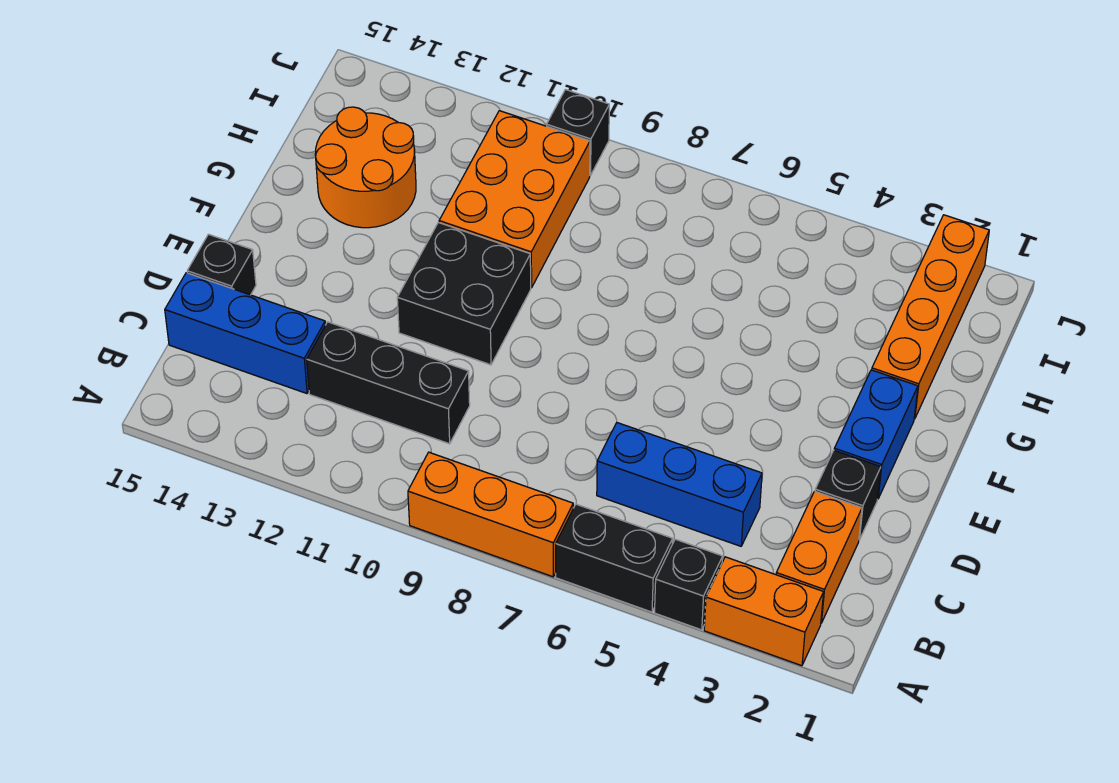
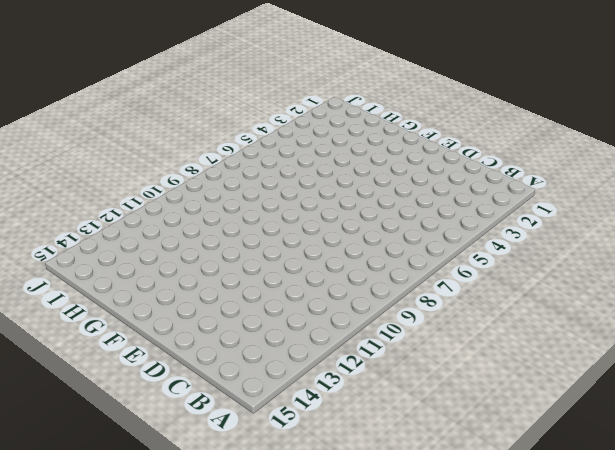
none -> orange brick A2:A3 level 1
none -> black brick A4 level 1
none -> black brick A5:A6 level 1

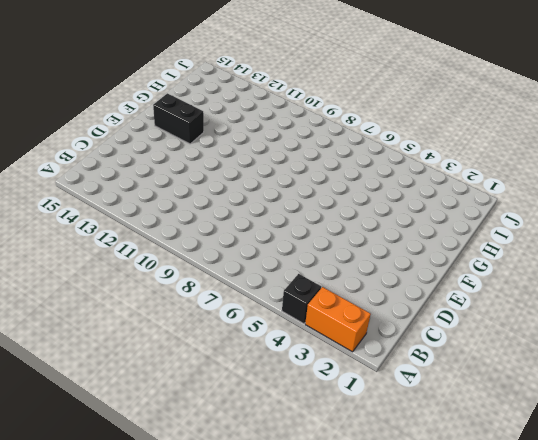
black brick F13:F14 level 1 -> black brick A5:A6 level 1
none -> orange brick A7:A9 level 1
none -> orange brick B2:C2 level 1
none -> blue brick C4:C6 level 1

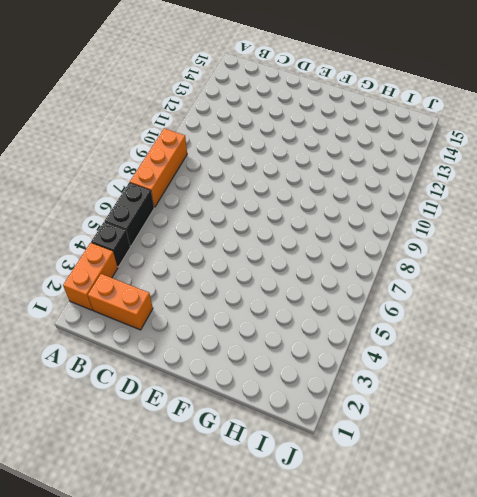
none -> blue brick C4:C6 level 1
none -> black brick C10:C12 level 1
none -> blue brick C13:C15 level 1

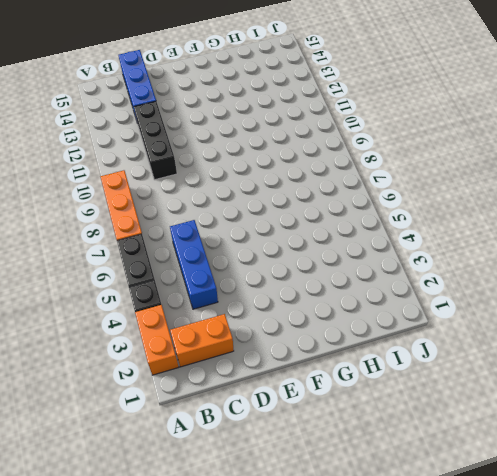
none -> black brick D2 level 1
none -> black brick D15 level 1
none -> blue brick E2:F2 level 1

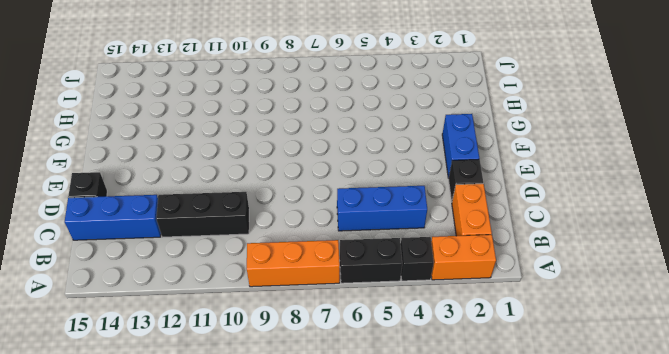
none -> black brick E10:F11 level 1
none -> orange brick G2:J2 level 1
none -> orange brick G10:I11 level 1

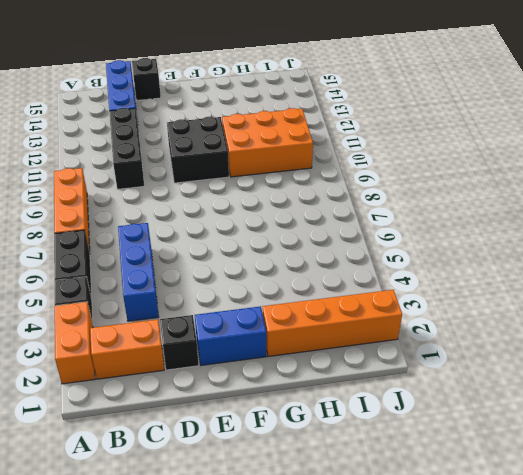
none -> orange round brick G13:H14 level 1
none -> black brick J10 level 1

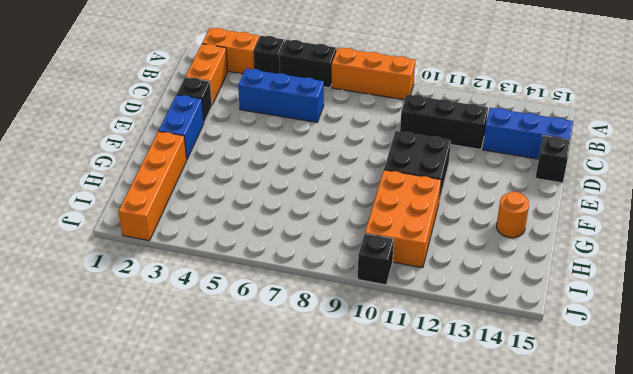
orange round brick G14 level 1 -> orange round brick G13:H14 level 1

